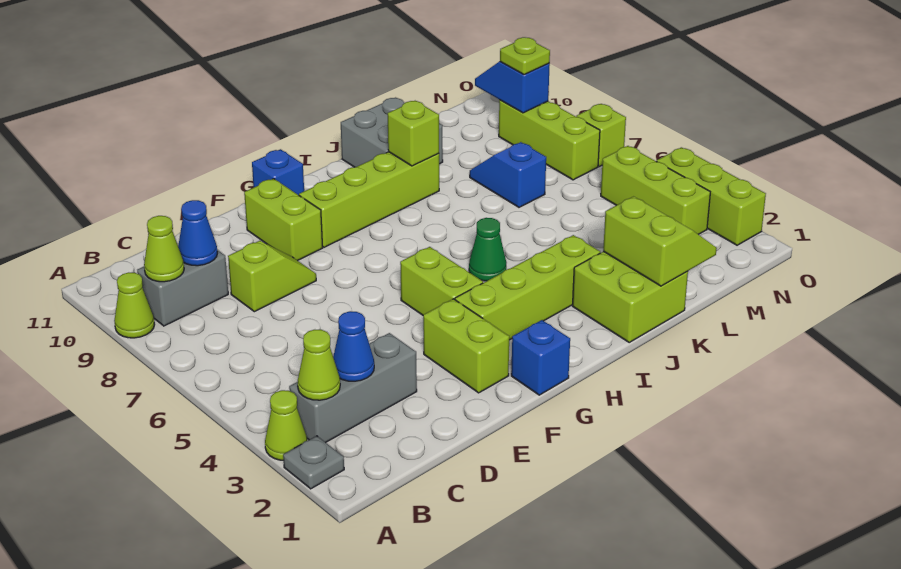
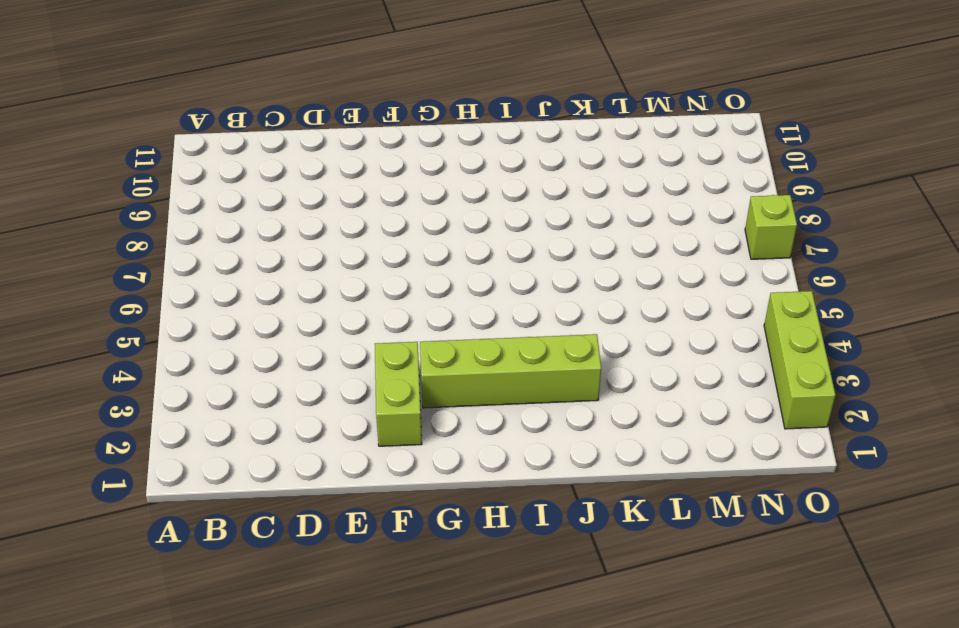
none -> grey plate A2 level 1
none -> lime cone A3 level 1
none -> lime cone A9 level 1

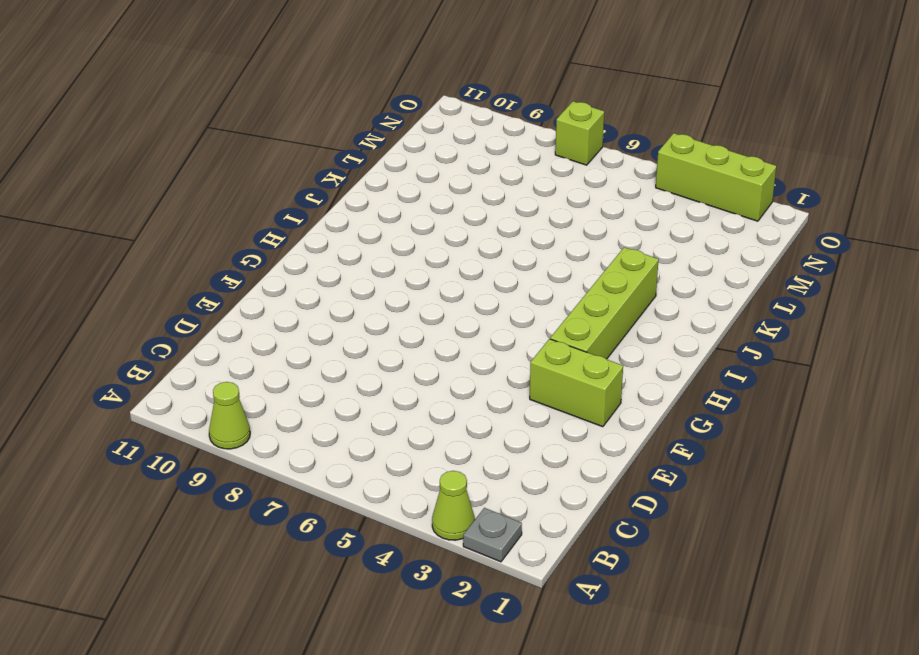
none -> grey brick B3:D3 level 1
none -> grey brick B9:C9 level 1
none -> lime slope D8:E8 level 1 top D

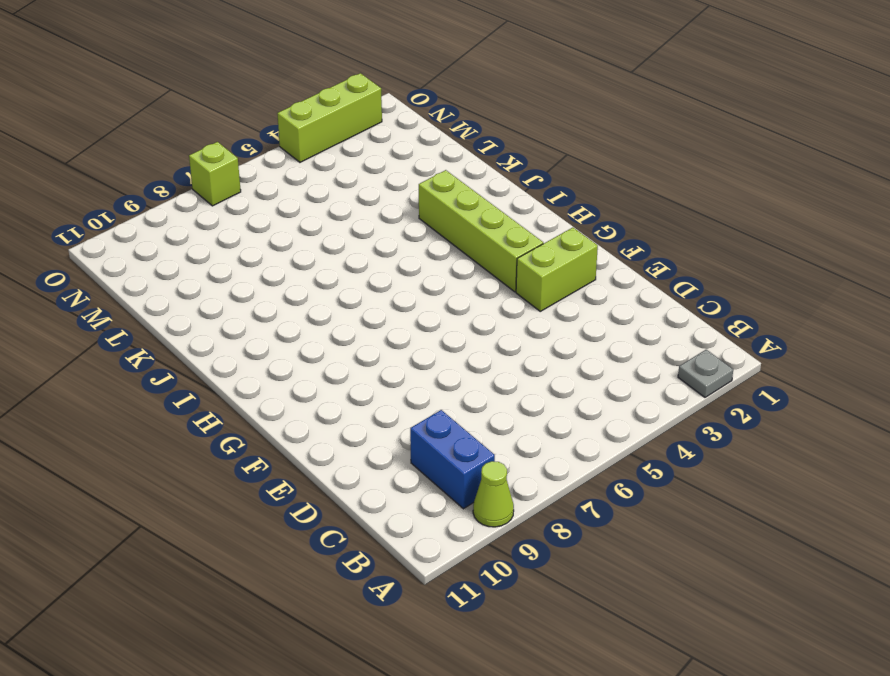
blue brick B9:C9 level 1 -> grey brick B9:C9 level 1
none -> lime cone A3 level 1
none -> grey brick B3:D3 level 1
none -> lime slope D8:E8 level 1 top D

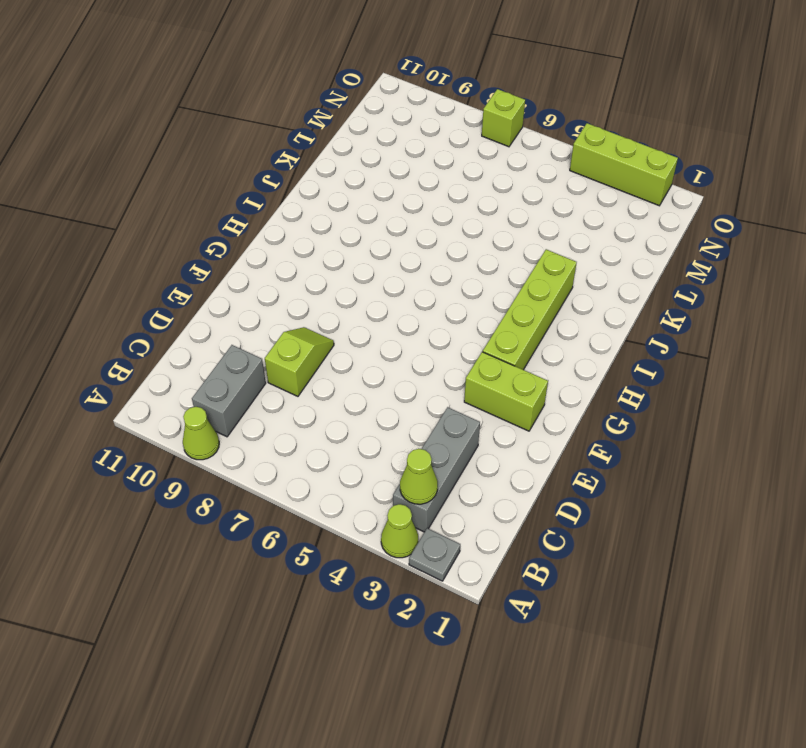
none -> lime brick F9:F10 level 1
none -> blue brick G1 level 1
none -> lime brick G4:G5 level 1

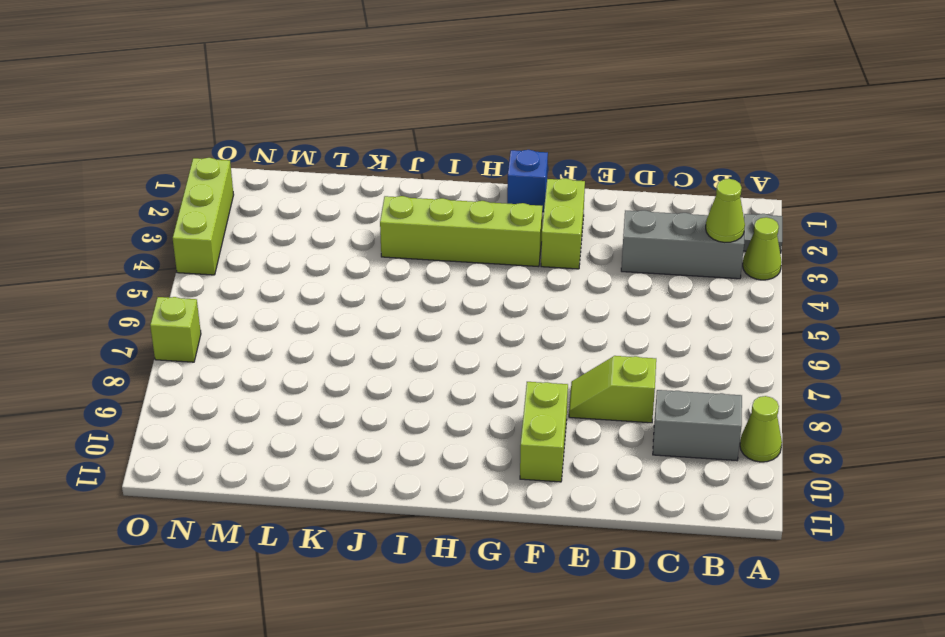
none -> lime brick G4:G5 level 1
none -> lime brick G9:J9 level 1
none -> blue brick G11 level 1

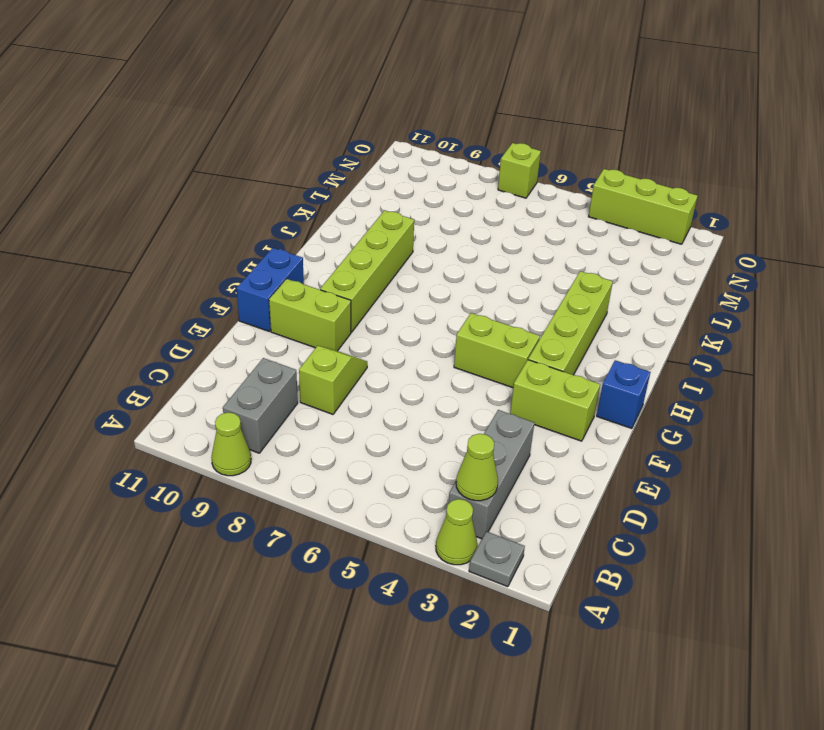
blue brick F11:G11 level 1 -> blue brick G11 level 1
none -> green cone I5 level 1
none -> lime brick J1:K2 level 1
none -> grey brick J10:K11 level 1

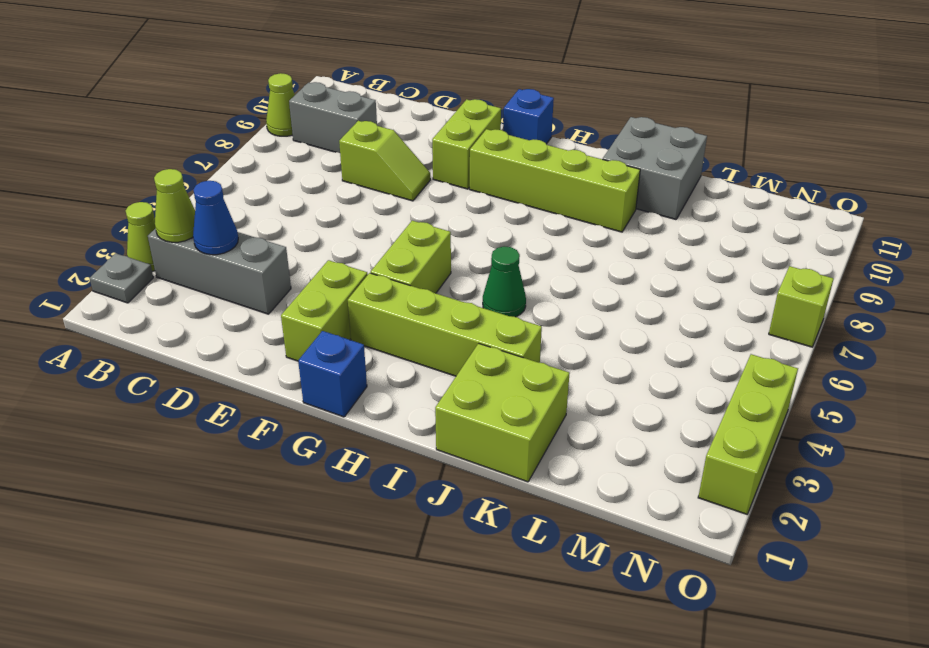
none -> blue slope L7:L8 level 1 top 7
none -> lime brick N3:N5 level 1
none -> lime brick N7:N9 level 1

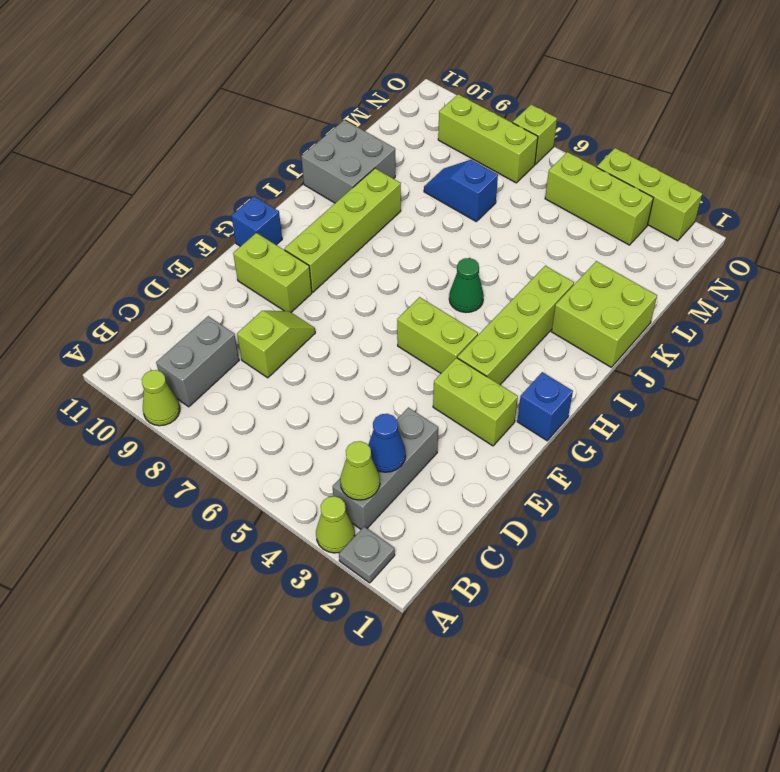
none -> lime cone B9 level 2
none -> blue cone C9 level 2
none -> lime brick J9 level 2

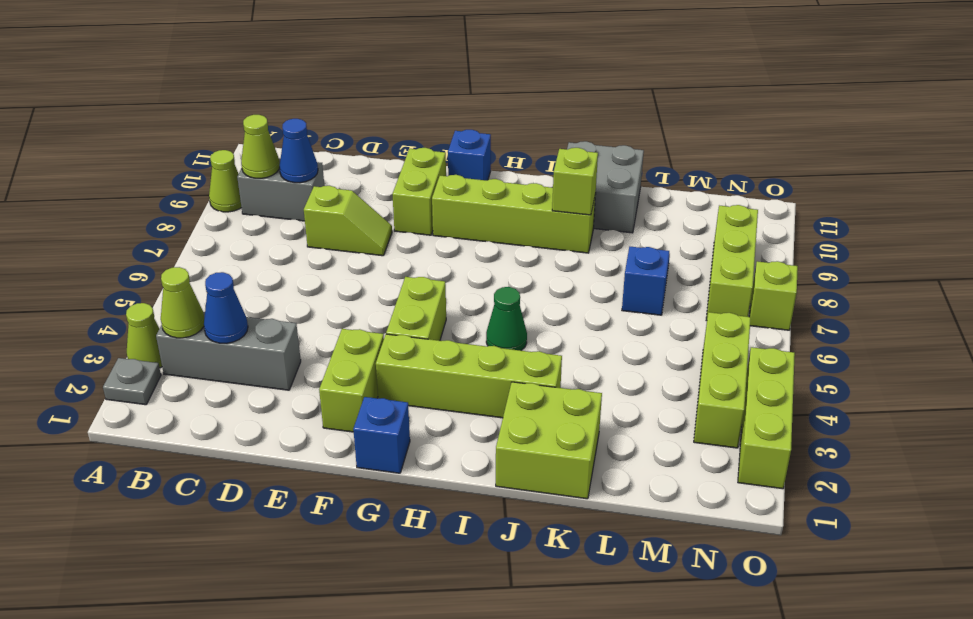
none -> lime slope K1:L2 level 2 top K
none -> blue slope N9:N10 level 2 top 9
none -> lime plate N9 level 3

